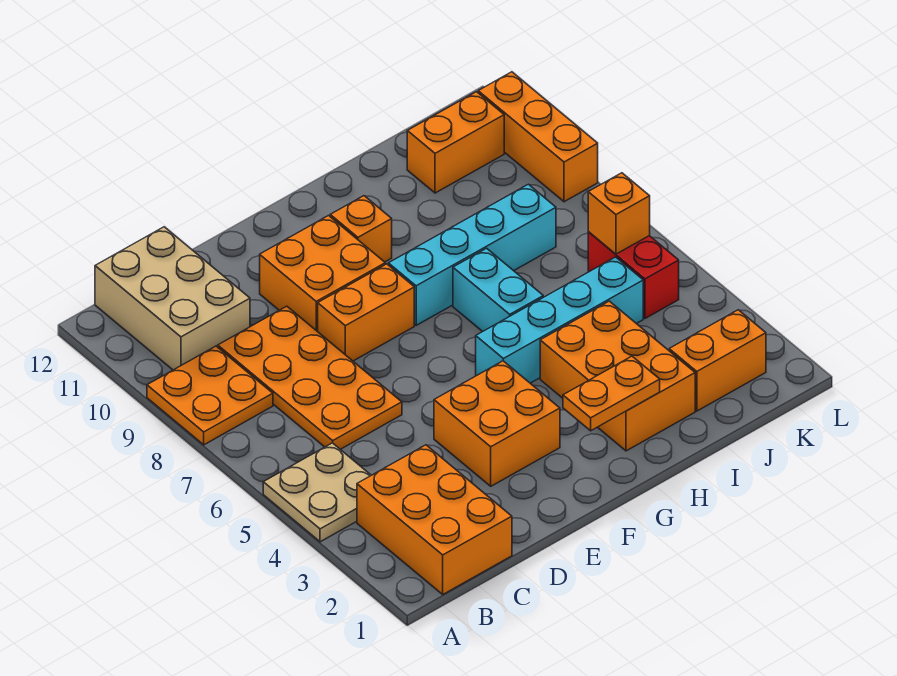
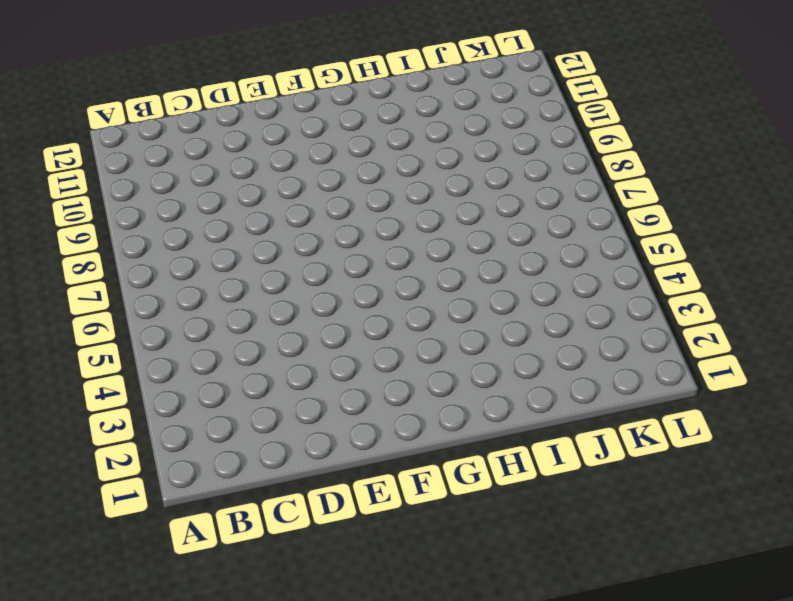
none -> tan plate A4:B5 level 1
none -> orange plate A8:B9 level 1
none -> orange brick B1:C3 level 1

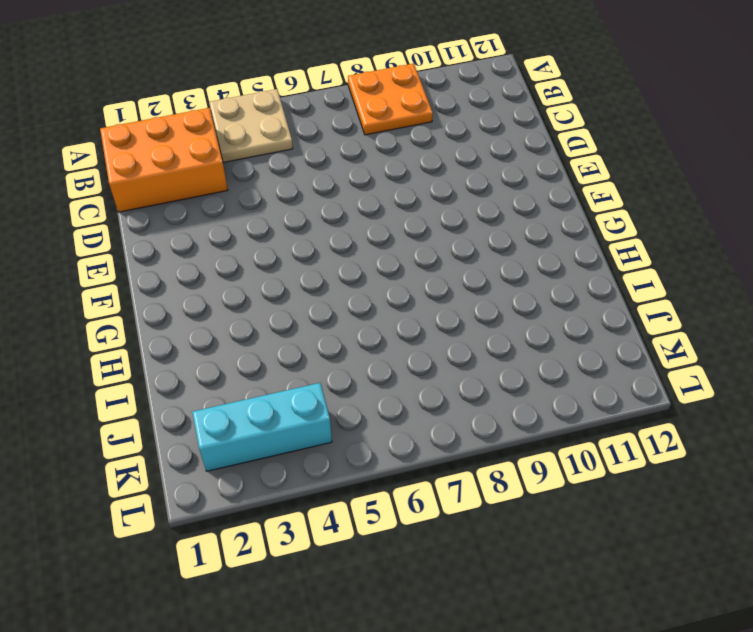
cyan brick K2:K4 level 1 -> orange brick J2:K2 level 1
none -> tan brick B10:C12 level 1
none -> orange plate C6:D9 level 1
none -> orange brick E3:F4 level 1

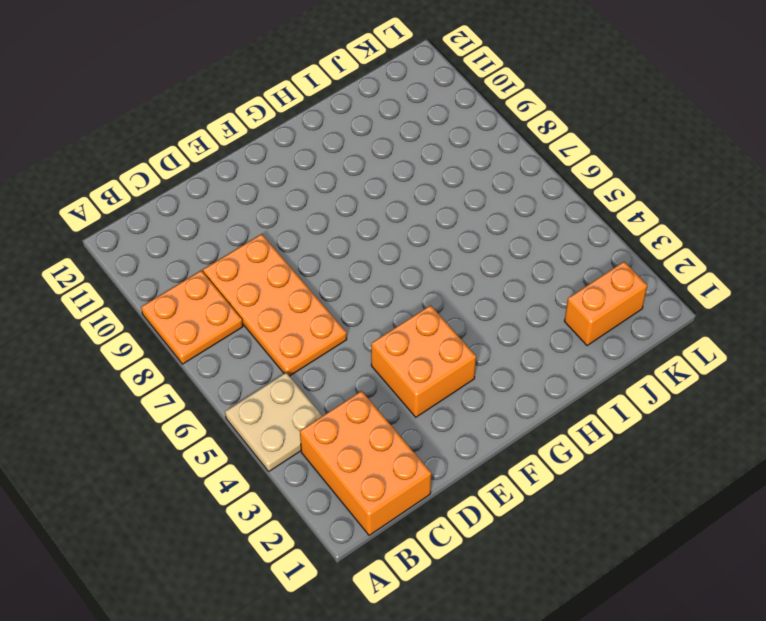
none -> tan brick B10:C12 level 1
none -> orange brick E8:F8 level 1
none -> orange brick E9:F10 level 1

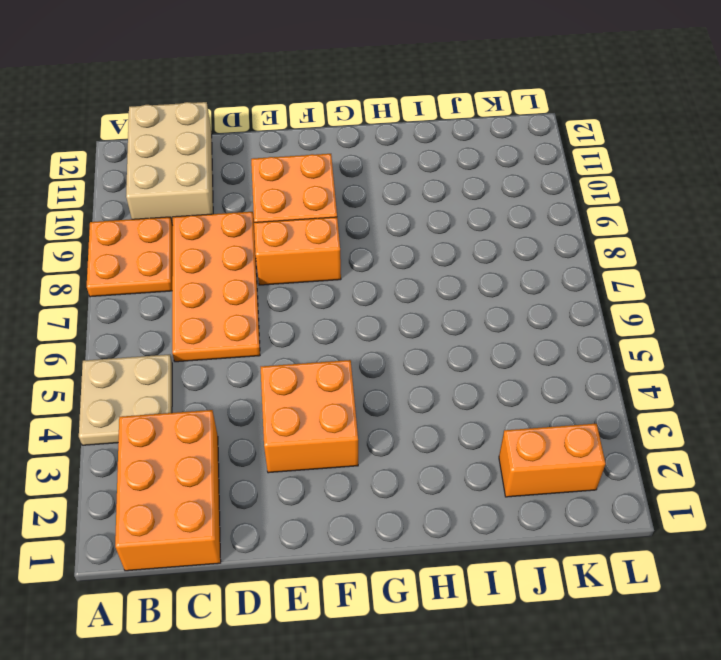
none -> cyan brick G5:J5 level 1
none -> cyan brick G8:J8 level 1
none -> orange brick G10 level 1

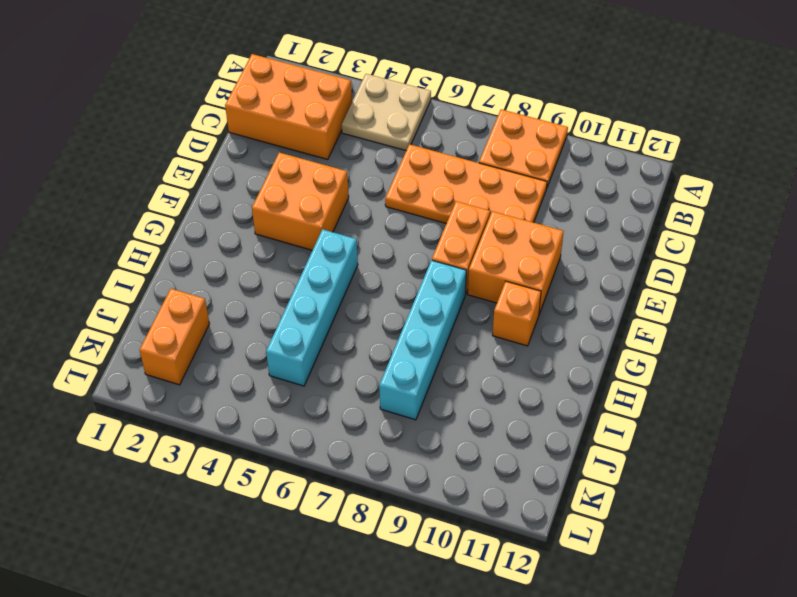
none -> tan brick B10:C12 level 1
none -> orange brick H2:I4 level 1
none -> cyan brick H6:H7 level 1

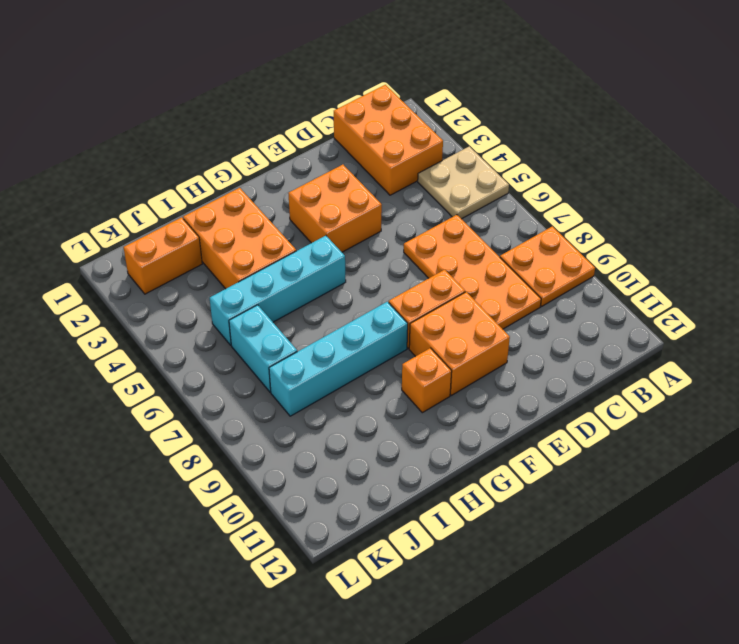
cyan brick J6:J7 level 1 -> cyan brick H6:H7 level 1
none -> tan brick B10:C12 level 1
none -> orange brick J11:K11 level 1
none -> red brick K5:K6 level 1

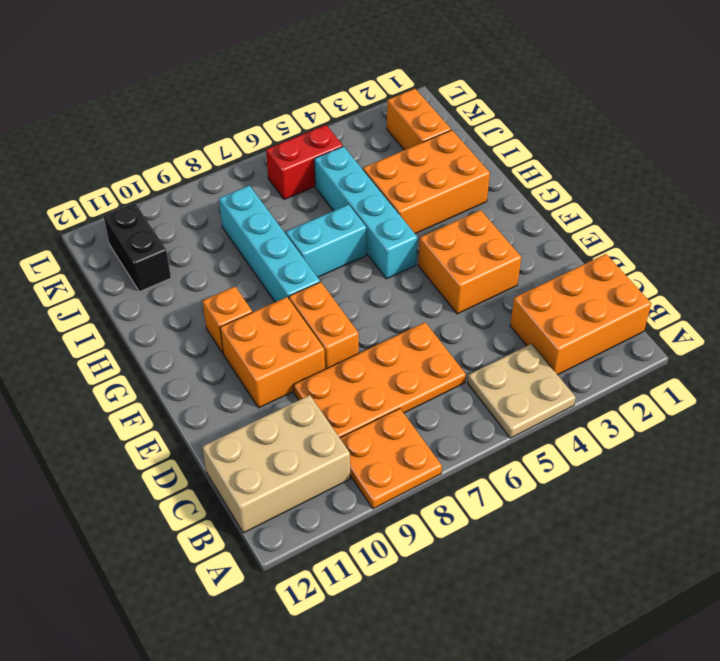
black brick J11:K11 level 1 -> orange brick J11:K11 level 1
none -> orange brick L9:L11 level 1
none -> orange plate G2:H2 level 2
none -> orange brick K6 level 2

